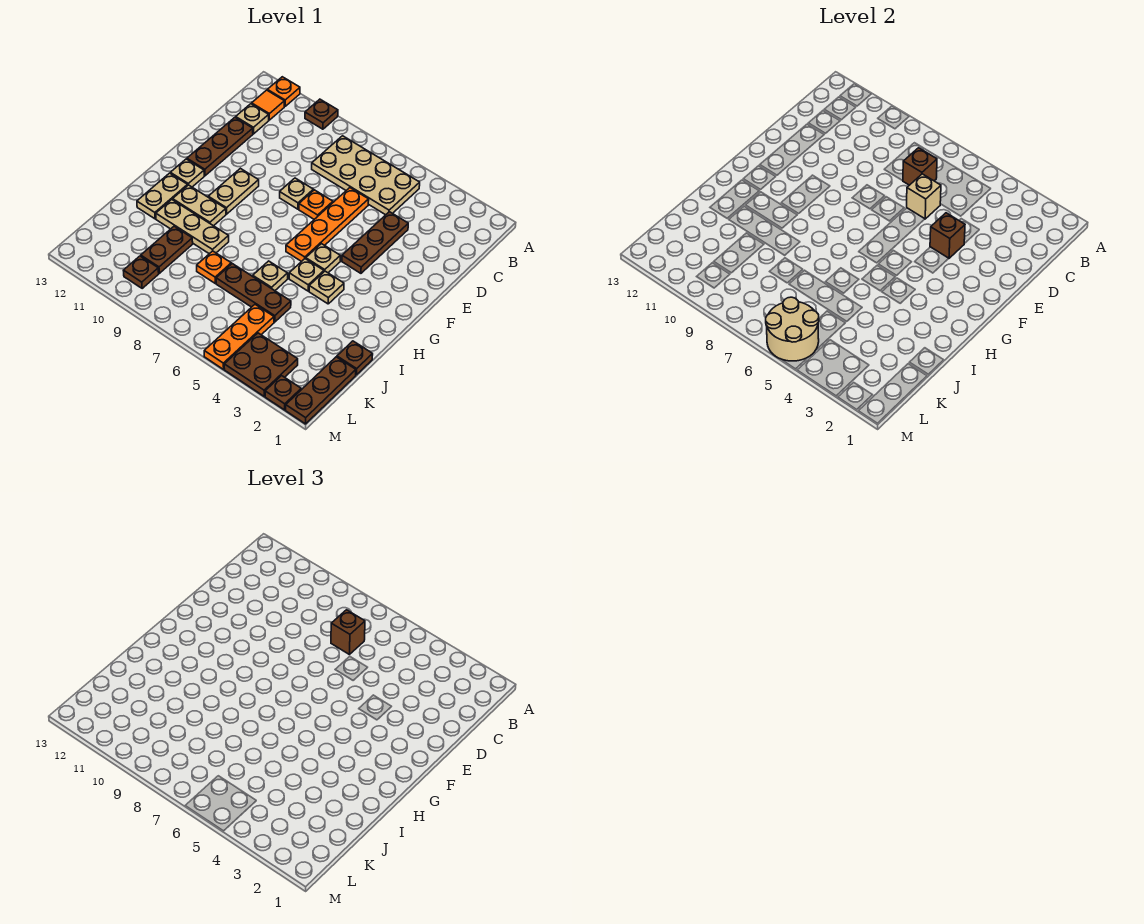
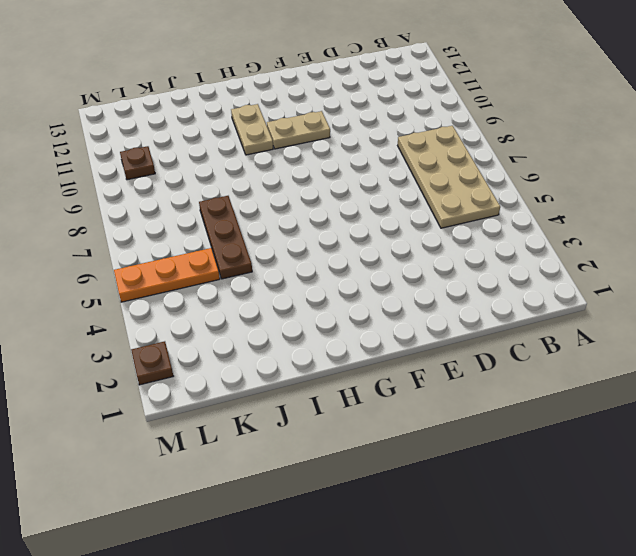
none -> brown plate A10 level 1
none -> orange plate A12 level 1
none -> orange tile B12 level 1
none -> tan plate C12 level 1

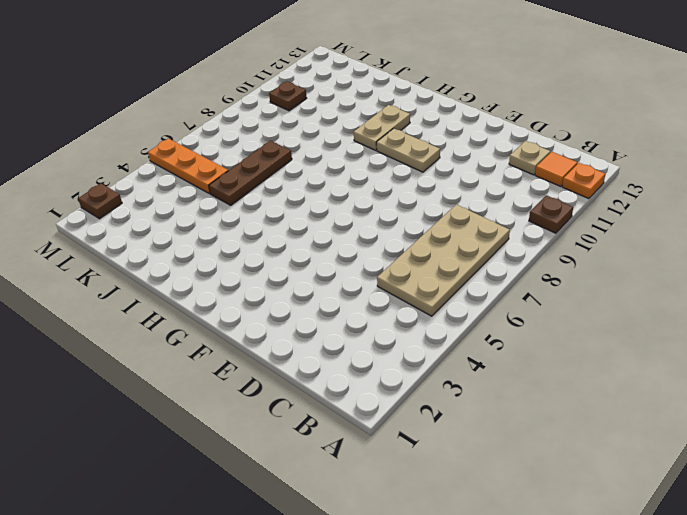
none -> brown plate D4:F4 level 1
none -> orange plate D6:G6 level 1
none -> brown plate D12:F12 level 1
none -> orange plate E7 level 1

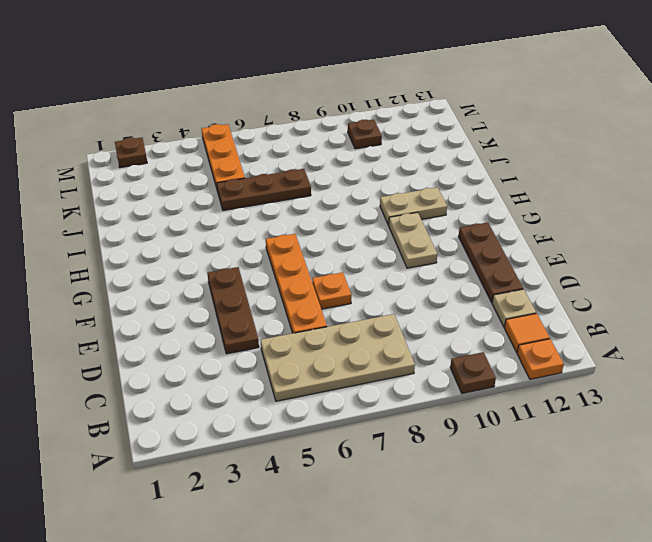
none -> tan plate E8 level 1
none -> tan plate G5 level 1
none -> tan plate G12 level 1
none -> tan plate H4 level 1

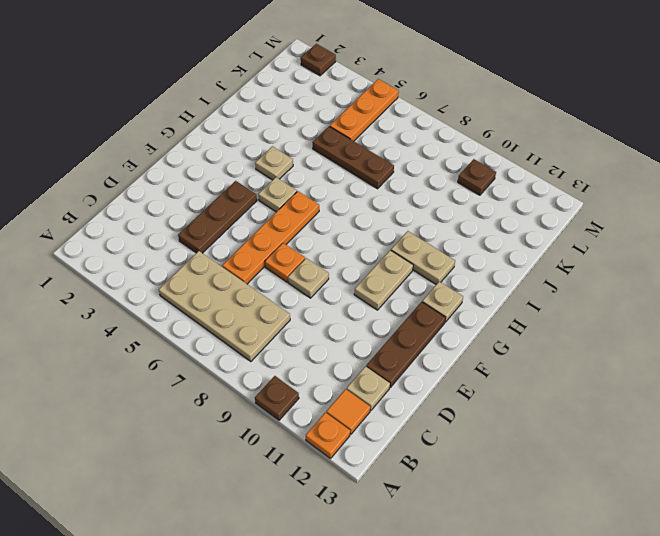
none -> tan plate H5 level 1
none -> tan plate H12:I12 level 1
none -> tan plate I6 level 1
none -> tan plate I9:I11 level 1

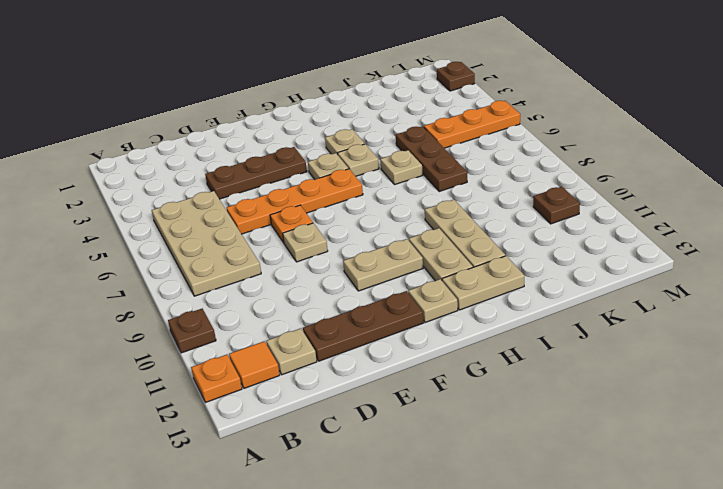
none -> brown plate J1 level 1
none -> orange plate J8 level 1
none -> brown plate J10:K10 level 1
none -> brown plate K1:M1 level 1

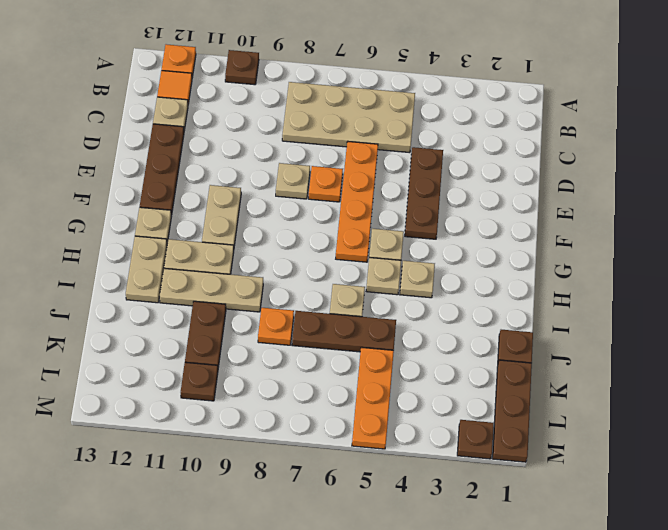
none -> brown plate L3:M4 level 1
none -> brown brick C7 level 2
none -> tan brick D6 level 2
none -> brown brick E4 level 2

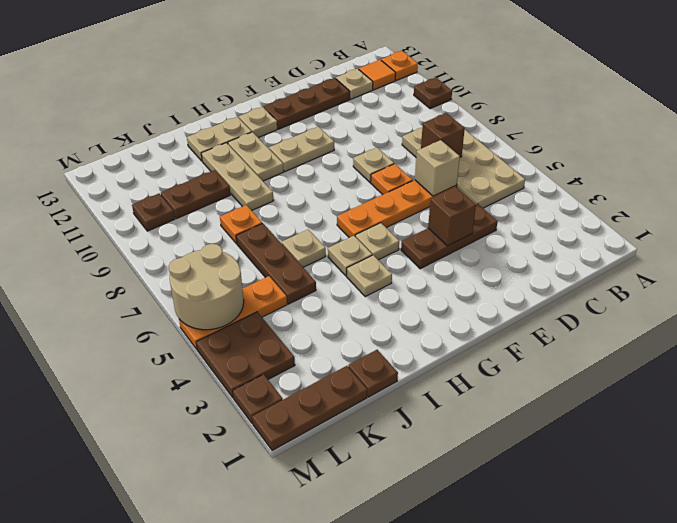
none -> brown brick C7 level 3

